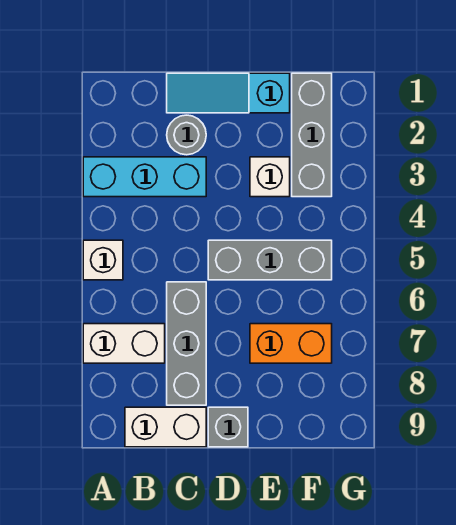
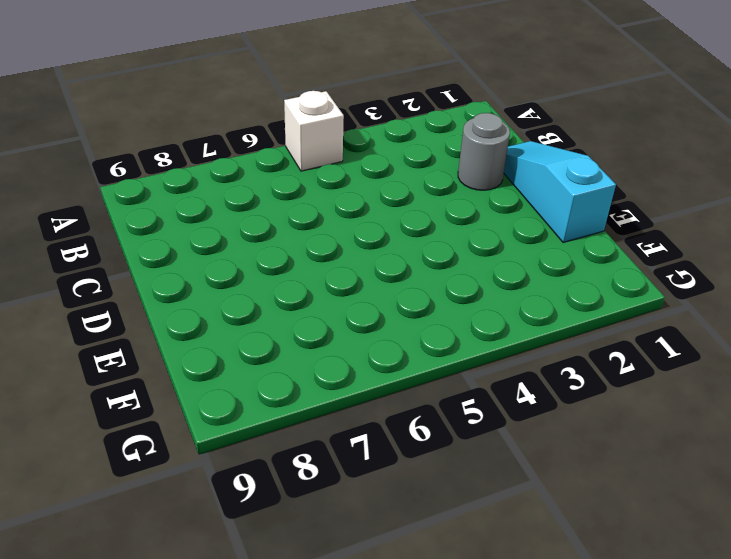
none -> cyan brick A3:C3 level 1
none -> white brick A7:B7 level 1
none -> white brick B9:C9 level 1

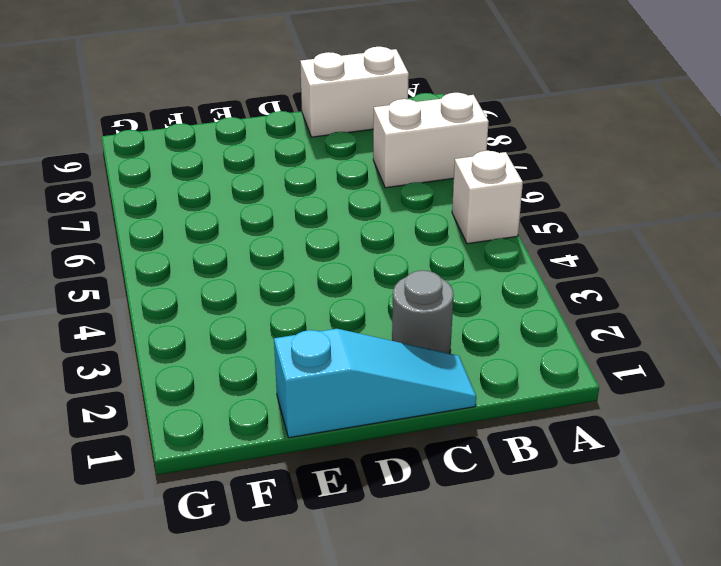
none -> cyan brick A3:C3 level 1
none -> grey brick C6:C8 level 1
none -> grey brick D5:F5 level 1

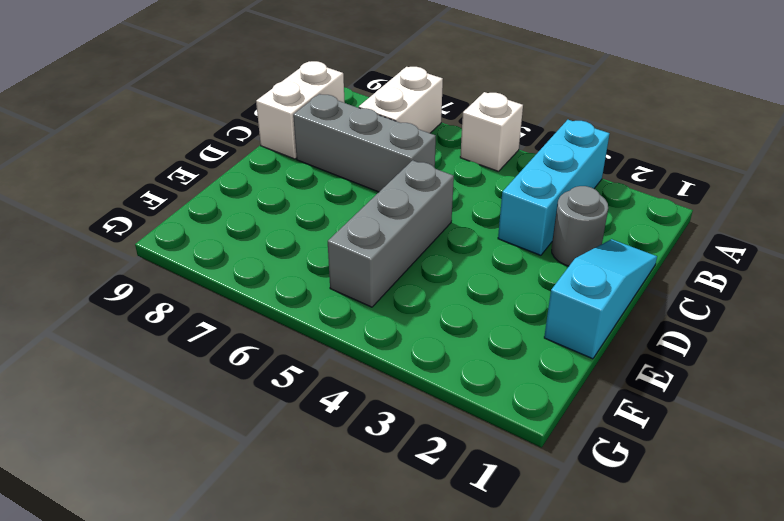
none -> grey brick D9 level 1
none -> white brick E3 level 1
none -> orange brick E7:F7 level 1

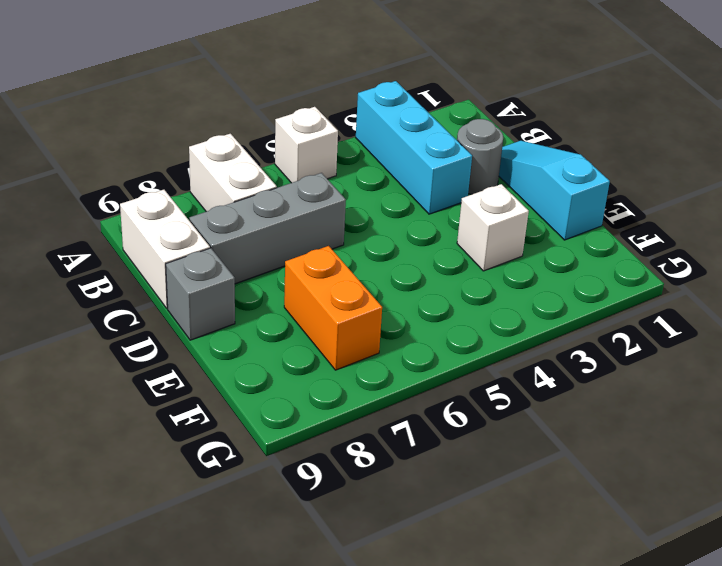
none -> grey brick D5:F5 level 1
none -> grey brick F1:F3 level 1

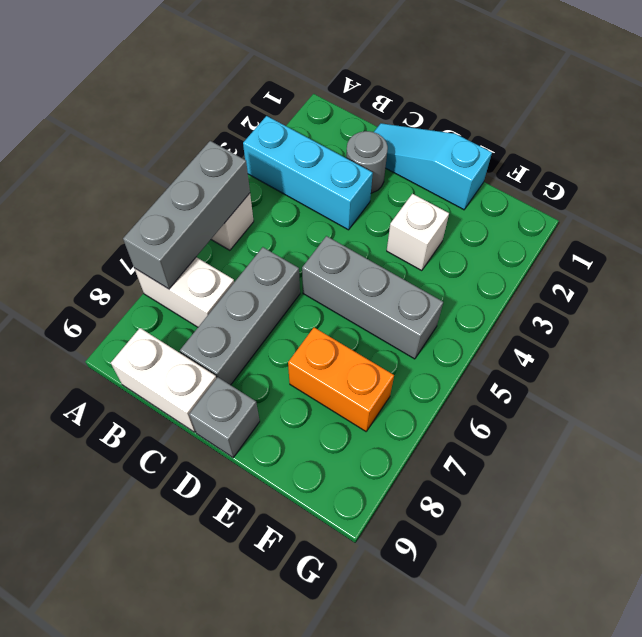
grey brick A5:A7 level 2 -> grey brick F1:F3 level 1

